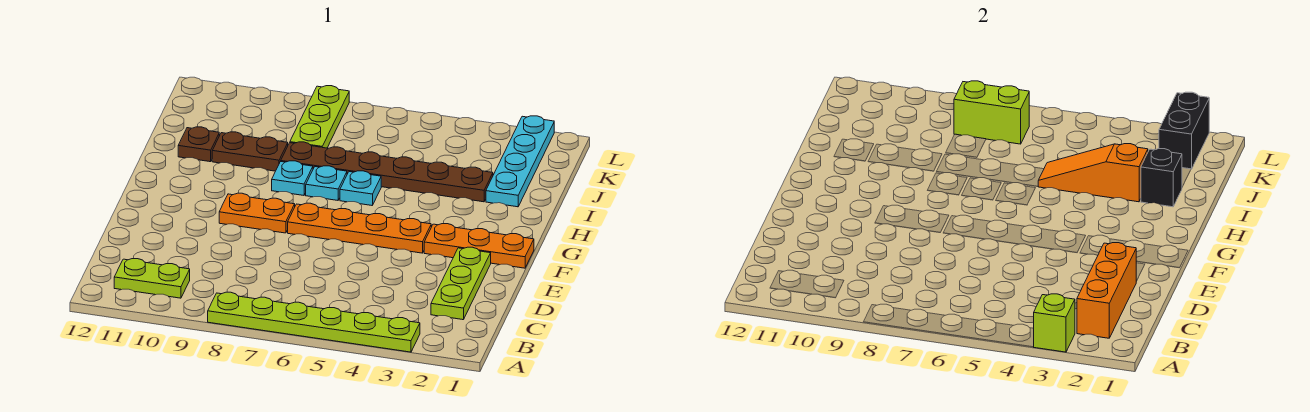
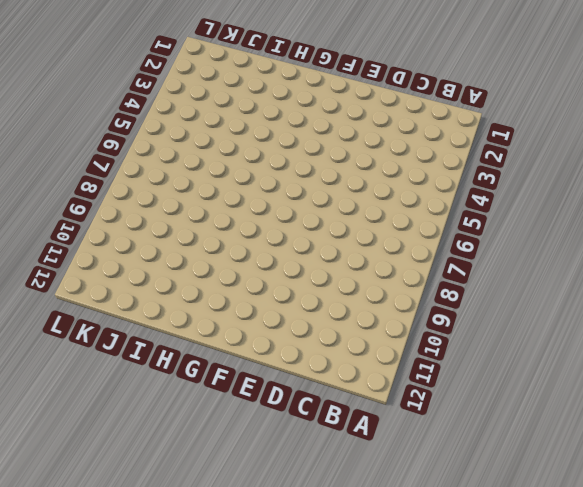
none -> lime plate A3:A8 level 1
none -> lime plate B10:B11 level 1
none -> lime plate C2:E2 level 1

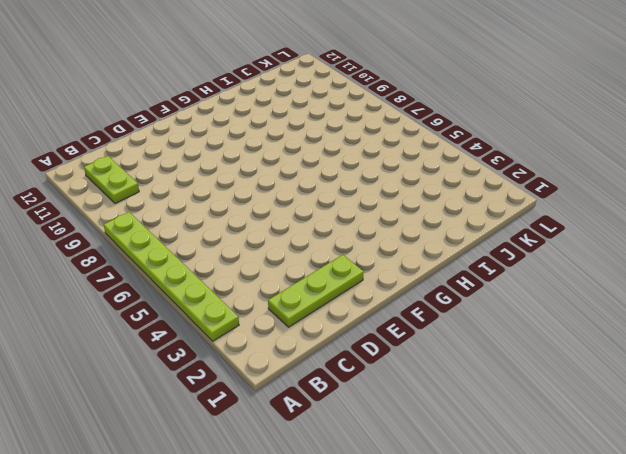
none -> orange plate F1:F3 level 1
none -> orange plate F4:F7 level 1
none -> orange plate F8:F9 level 1

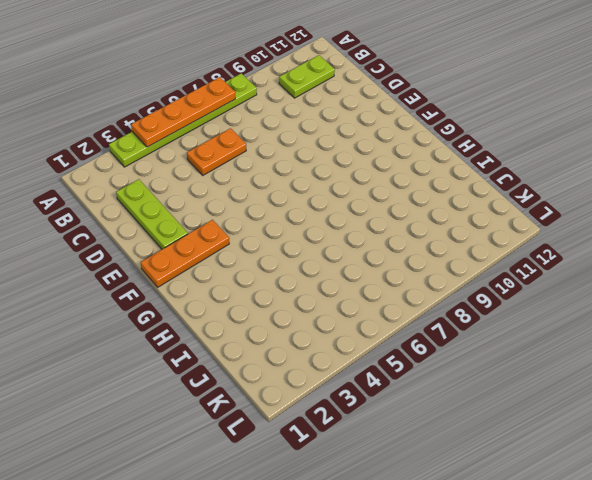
orange plate A4:A7 level 2 -> orange plate F4:F7 level 1
orange plate C5:C6 level 1 -> orange plate F8:F9 level 1
none -> cyan plate H6 level 1
none -> cyan plate H7 level 1
none -> cyan plate H8 level 1

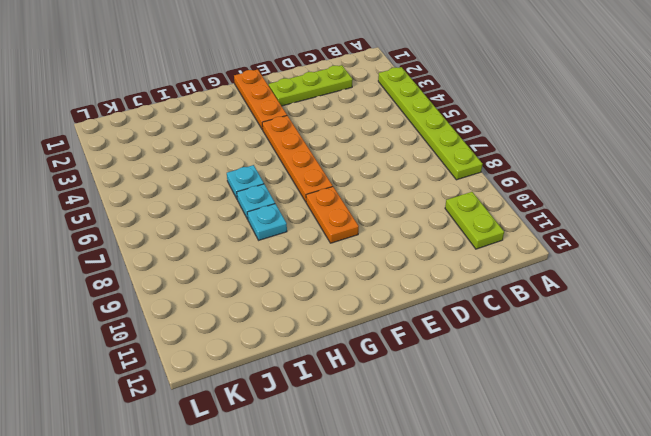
none -> cyan plate I2:L2 level 1
none -> brown plate I3:I8 level 1
none -> brown plate I9:I10 level 1

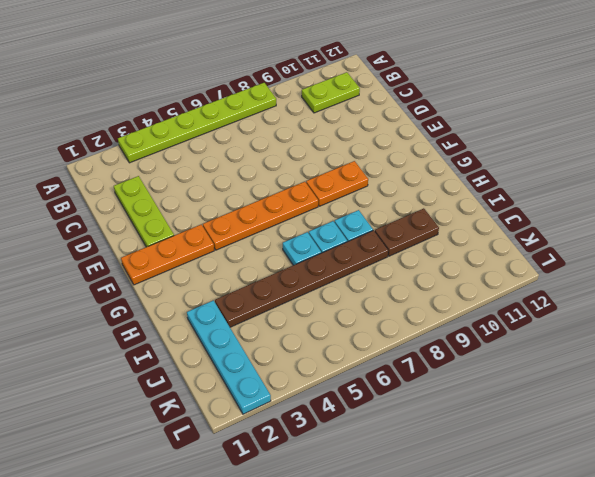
none -> brown plate I11 level 1
none -> lime plate J8:L8 level 1
none -> lime brick A3 level 2

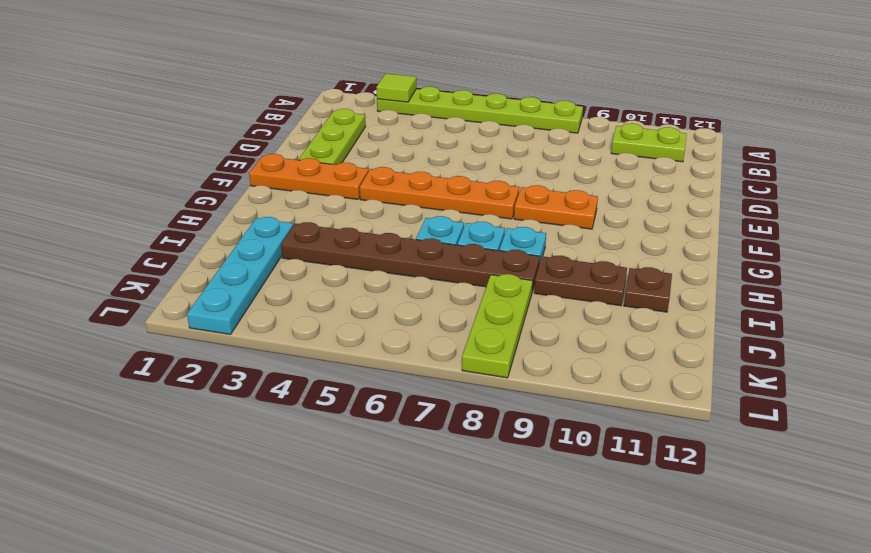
lime tile A3 level 2 -> lime brick A3 level 2
none -> orange brick B2:D2 level 2
none -> black brick I2 level 2
none -> orange slope I3:I5 level 2 top 3

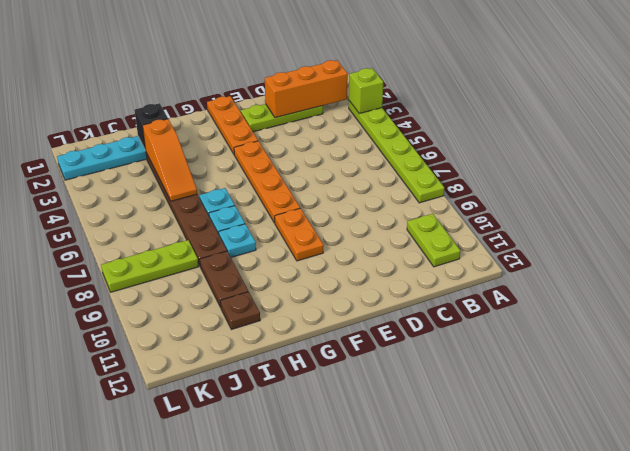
none -> black brick K2:L2 level 2
none -> lime brick K7:K8 level 2

